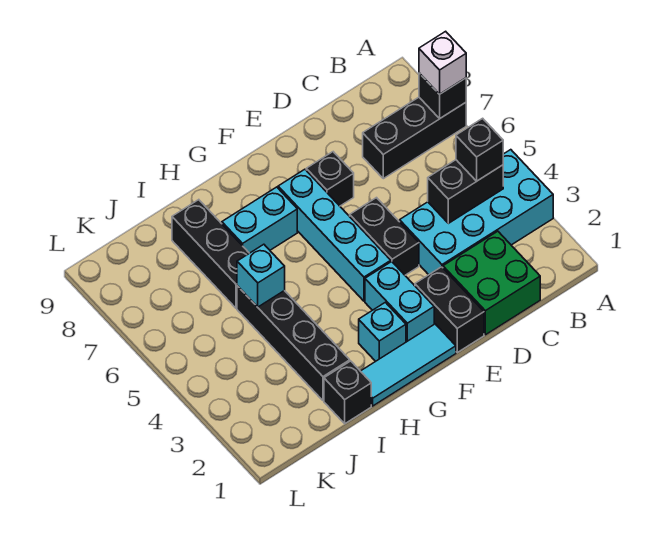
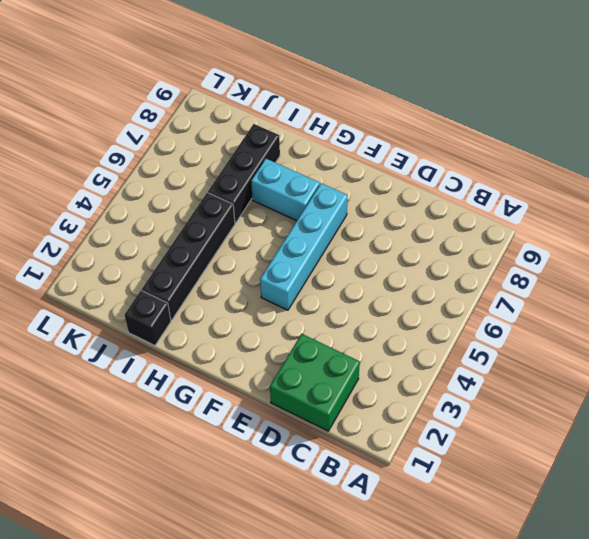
none -> cyan brick A3:D4 level 1
none -> black brick A7:C7 level 1
none -> black brick E1:E2 level 1

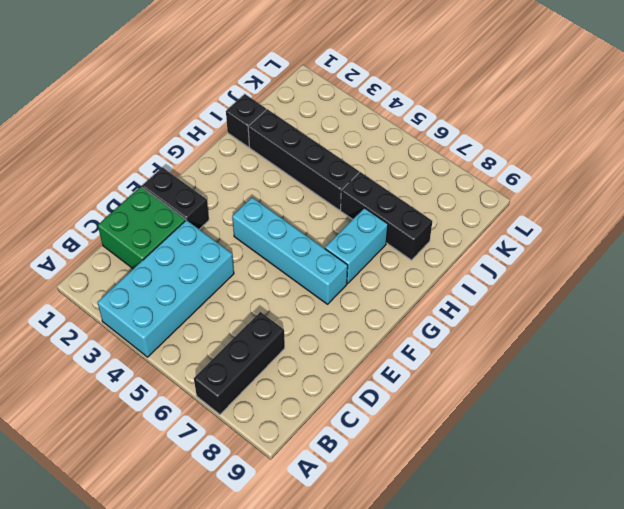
none -> black brick E4:E5 level 1
none -> black brick E7 level 1
none -> cyan tile F1:H1 level 1

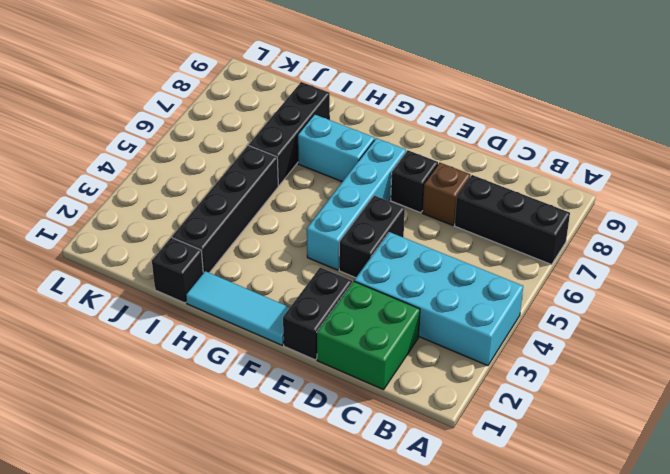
brown brick D7 level 1 -> none
none -> cyan brick F2:F3 level 1
none -> cyan brick G2 level 1
none -> black brick A7 level 2

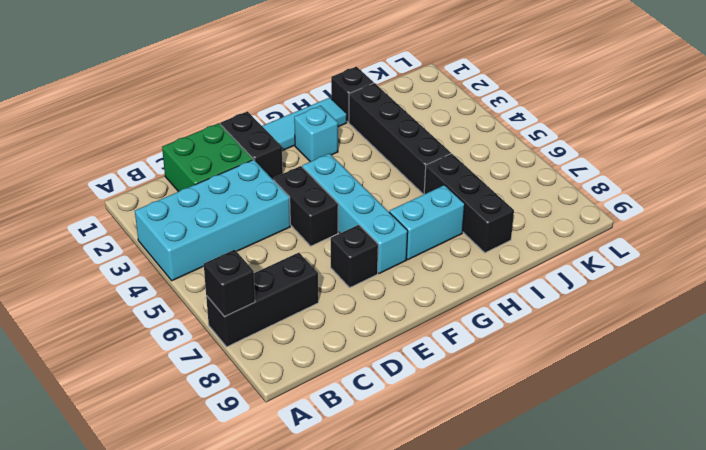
none -> cyan brick F2:F3 level 1
none -> black brick B4:C4 level 2
none -> cyan brick I5 level 2

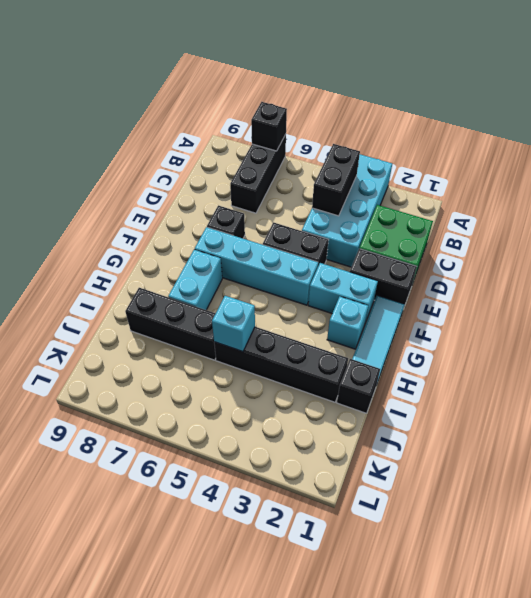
none -> white brick A7 level 3
none -> black brick B4 level 3

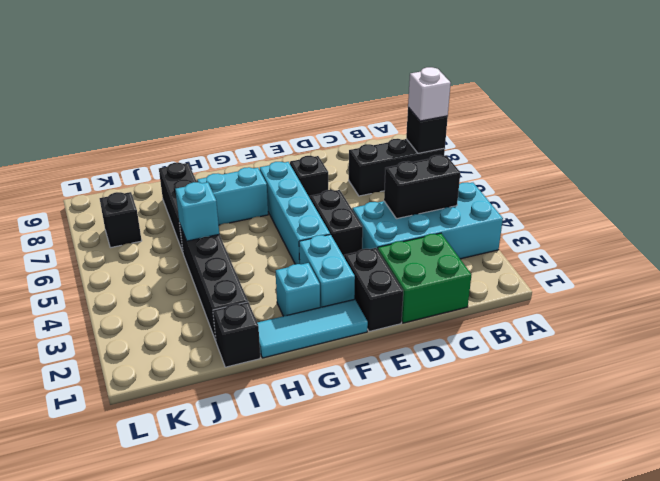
black brick K7 level 1 -> black brick B4 level 3

